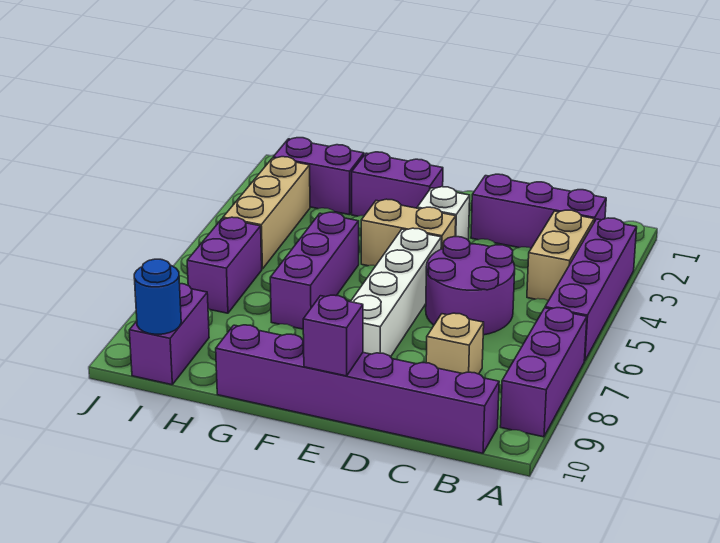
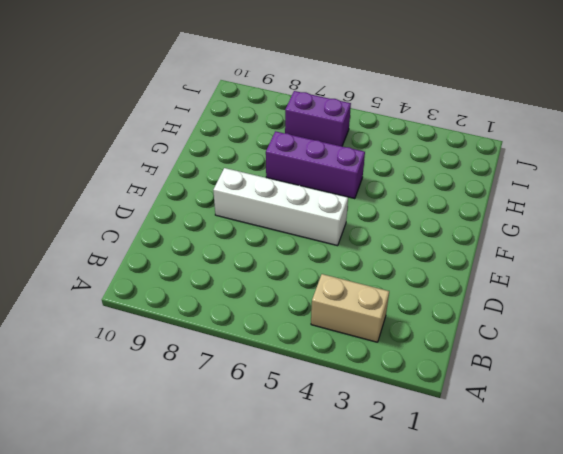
none -> purple brick A3:A6 level 1
none -> purple brick A7:A9 level 1
none -> purple brick B2:D2 level 1

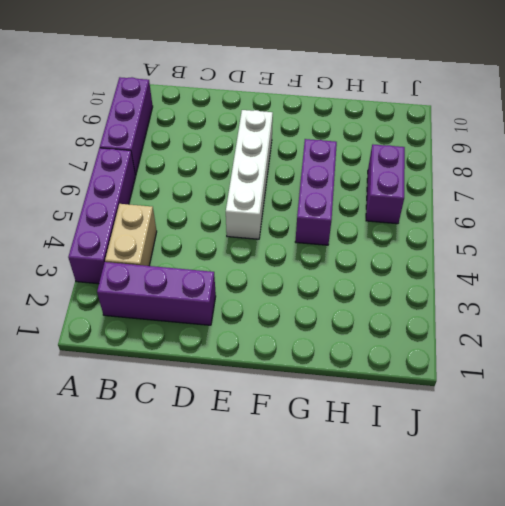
none -> purple brick B10:G10 level 1
none -> purple round brick C5:D6 level 1
none -> tan brick C8 level 1

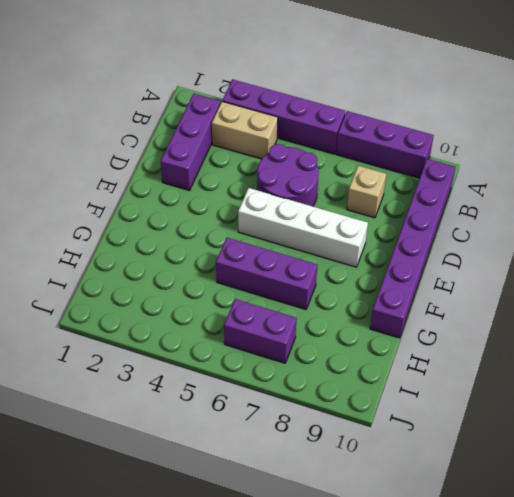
none -> white brick E3 level 1
none -> tan brick E4:F4 level 1
none -> purple brick F2:G2 level 1

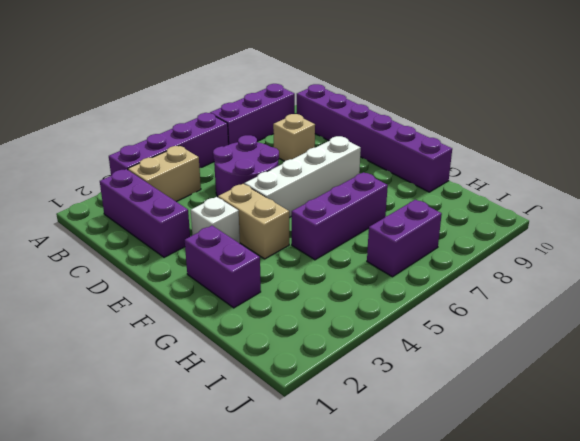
none -> purple brick H2:I2 level 1
none -> tan brick I3:I5 level 1
none -> purple brick I9:I10 level 1

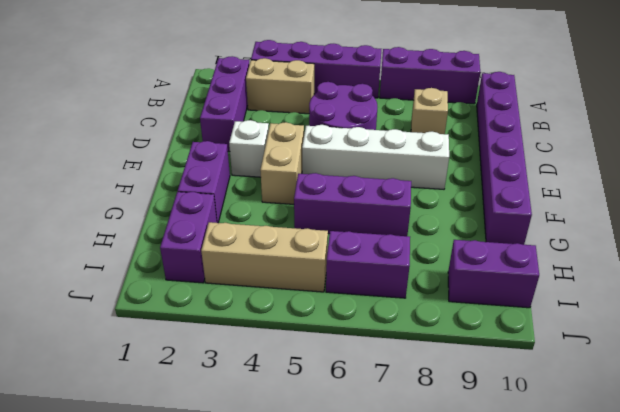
none -> purple brick E10 level 2
none -> blue round brick I10 level 2

